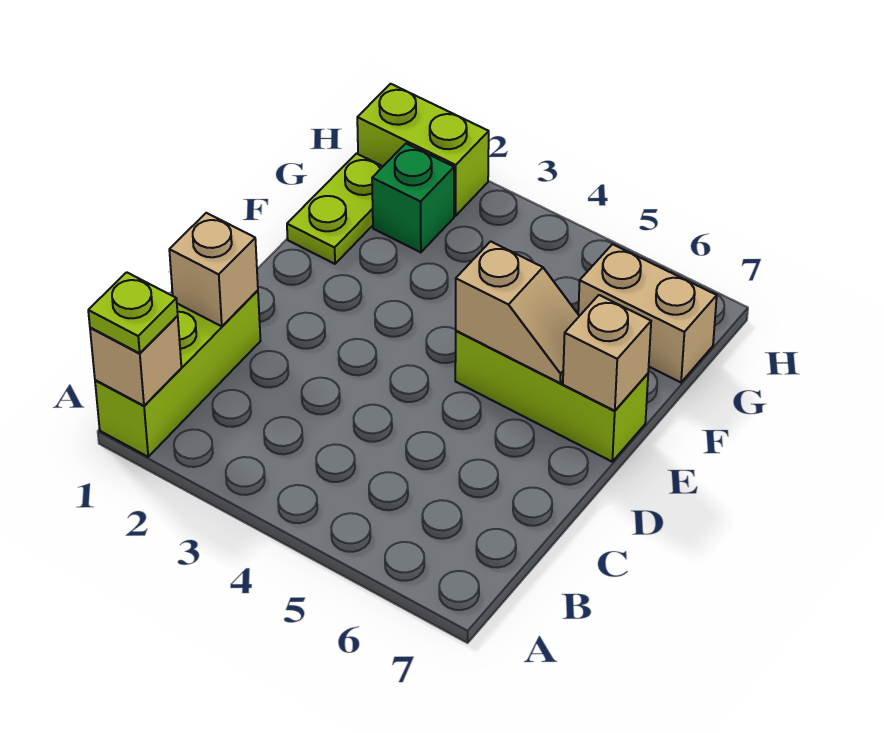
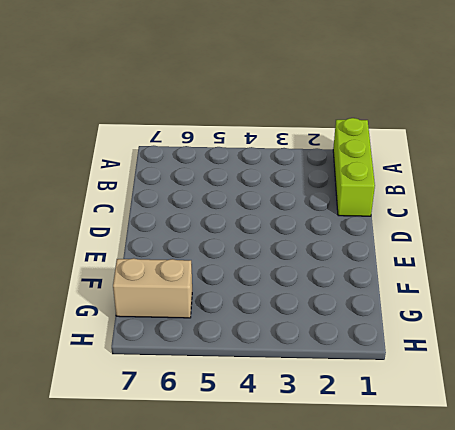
none -> lime brick E5:E7 level 1
none -> lime plate F1:G1 level 1

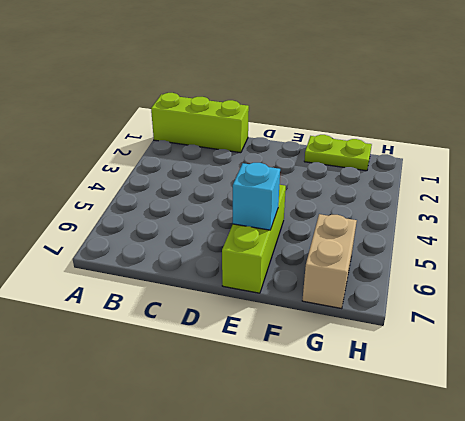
cyan brick E6 level 2 -> tan slope E5:E6 level 2 top 5
none -> green brick G2 level 1
none -> lime brick H1:H2 level 1

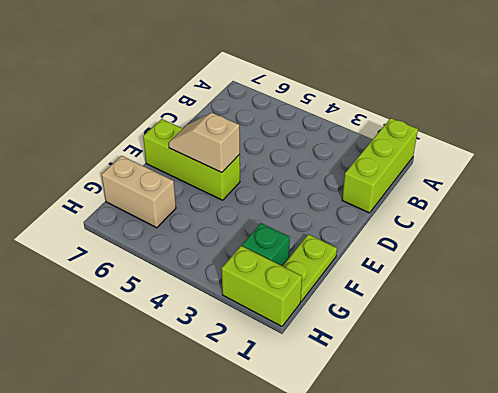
none -> tan brick A1 level 2
none -> tan brick C1 level 2

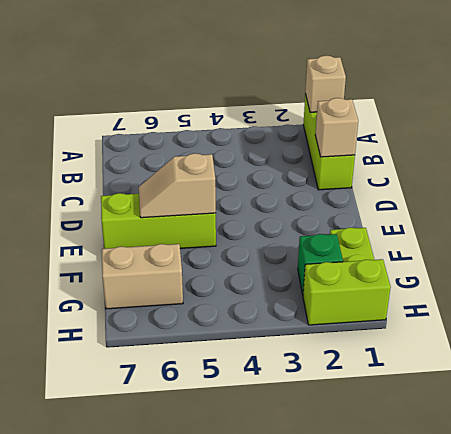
none -> tan brick E7 level 2
none -> lime plate A1 level 3

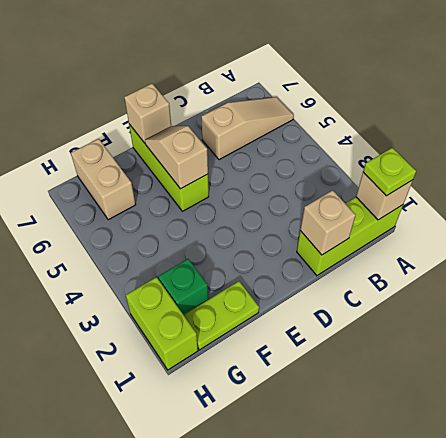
tan slope A6:C6 level 1 top C -> none

